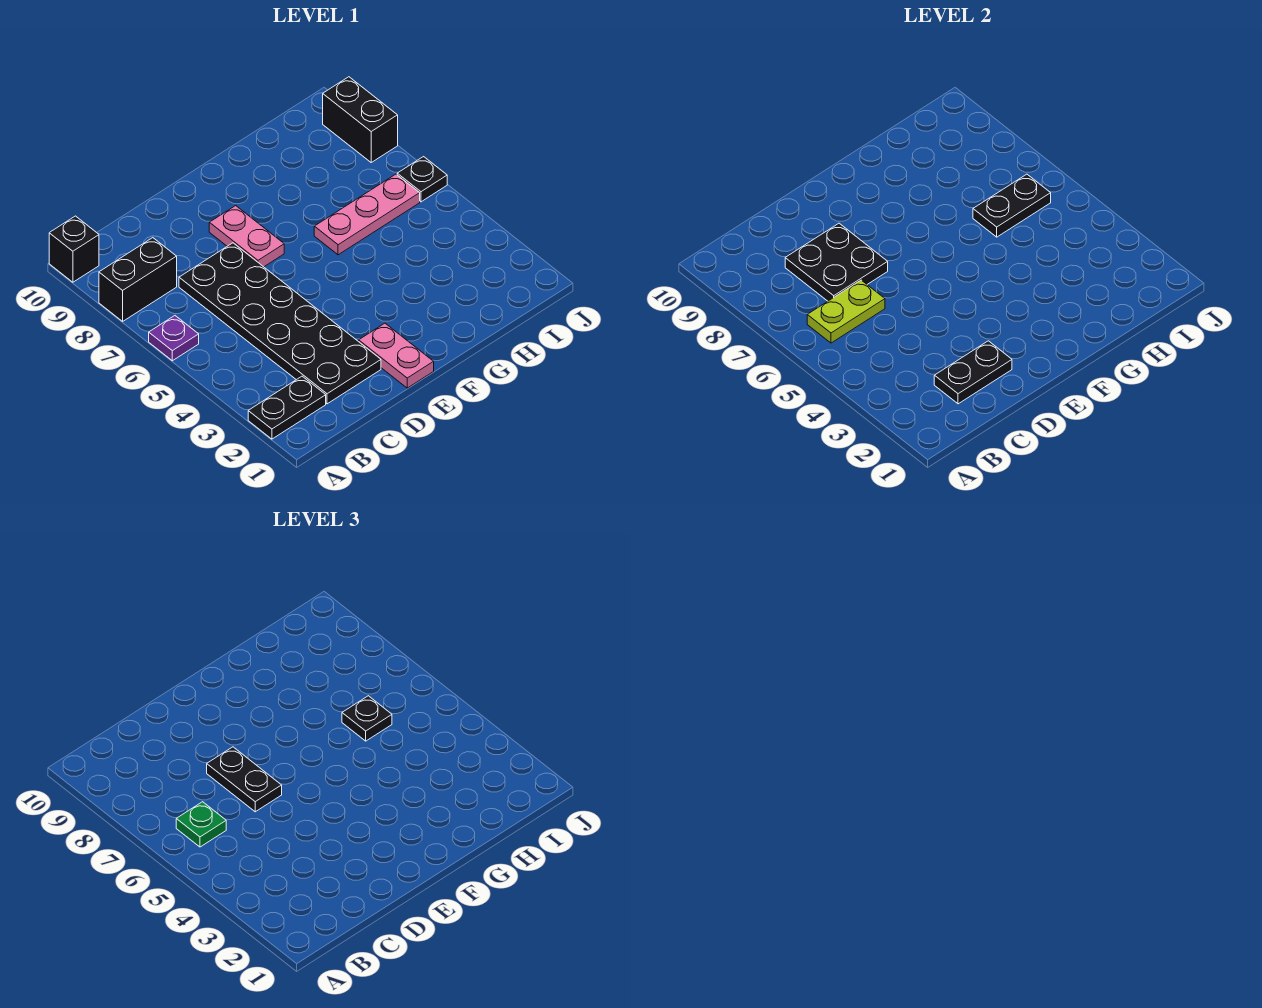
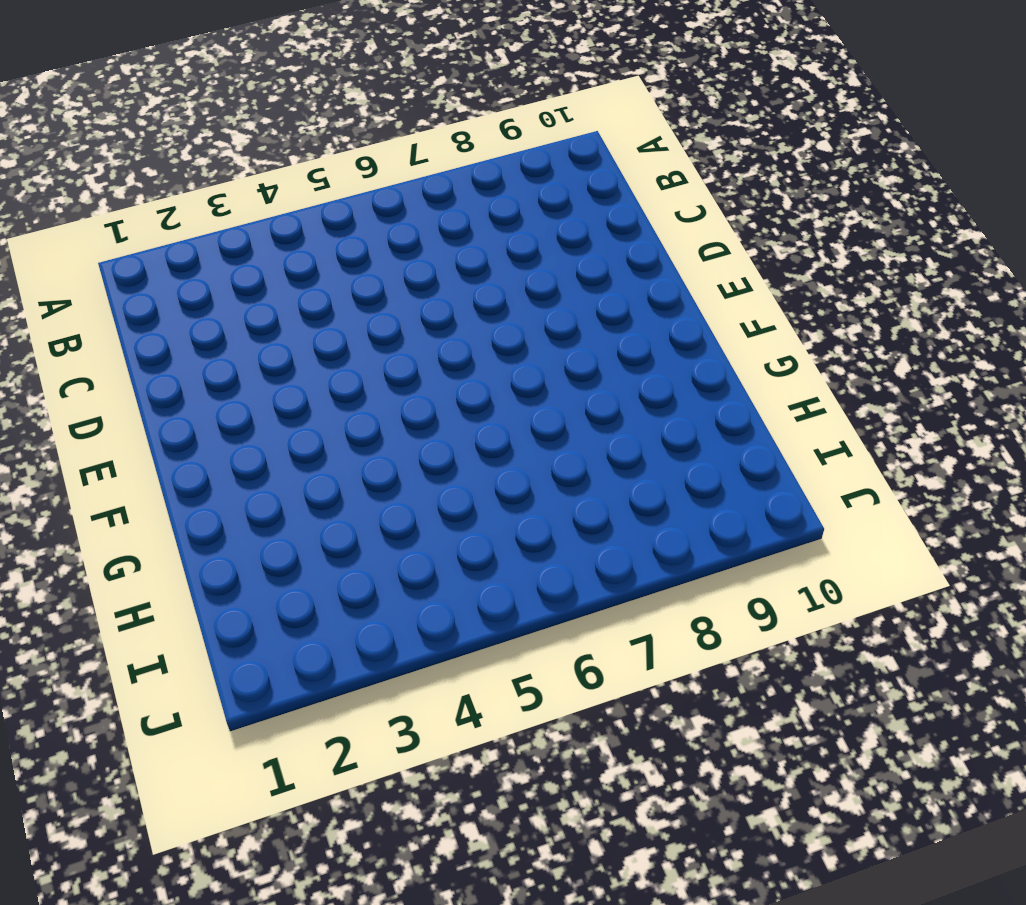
none -> black plate A2:B2 level 1
none -> purple plate A6 level 1
none -> black brick A8:B8 level 1

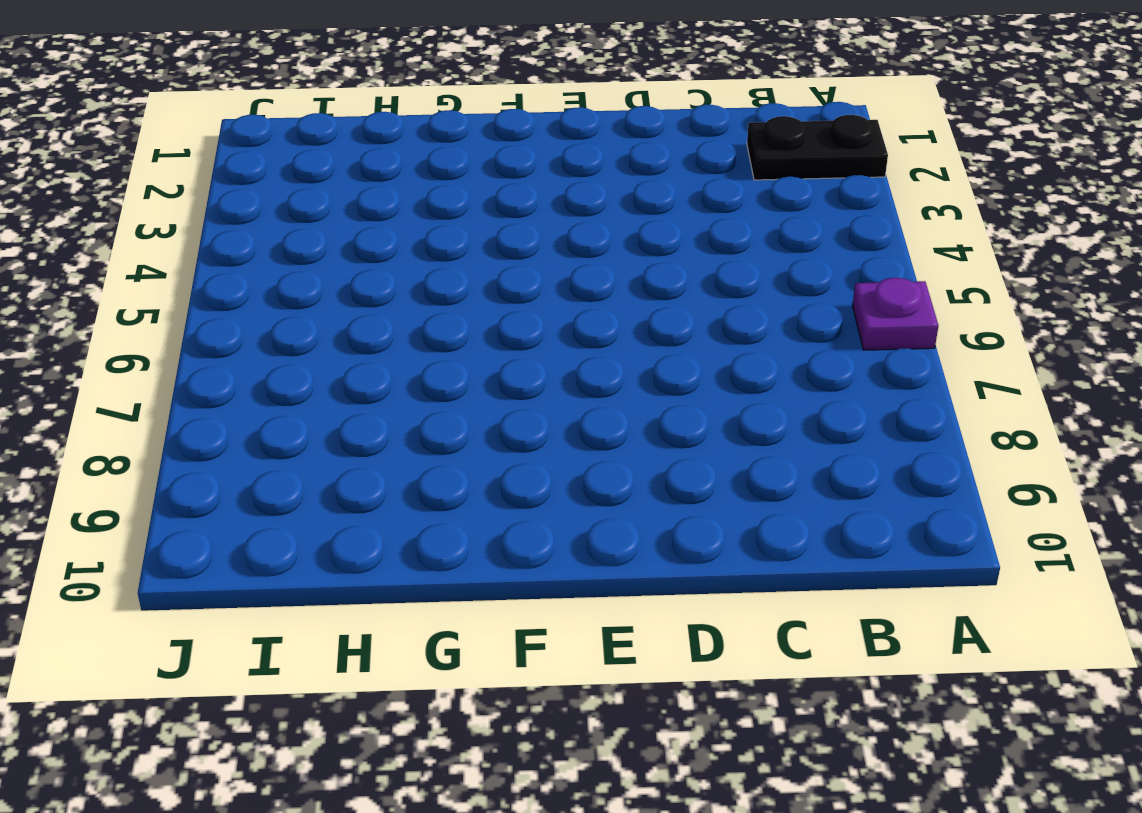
none -> black brick A8:B8 level 1
none -> black brick A10 level 1
none -> black plate C2:D7 level 1

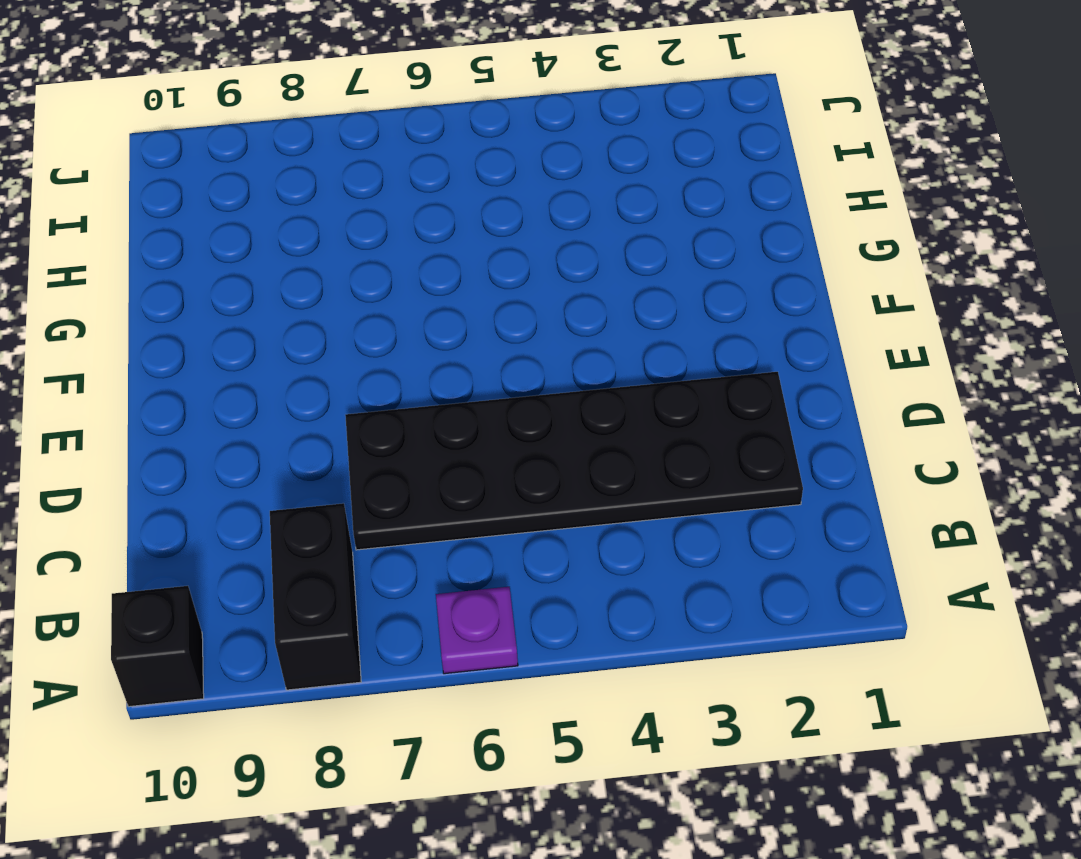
none -> black plate A2:B2 level 1
none -> pink plate E1:E2 level 1
none -> pink plate E7:E8 level 1

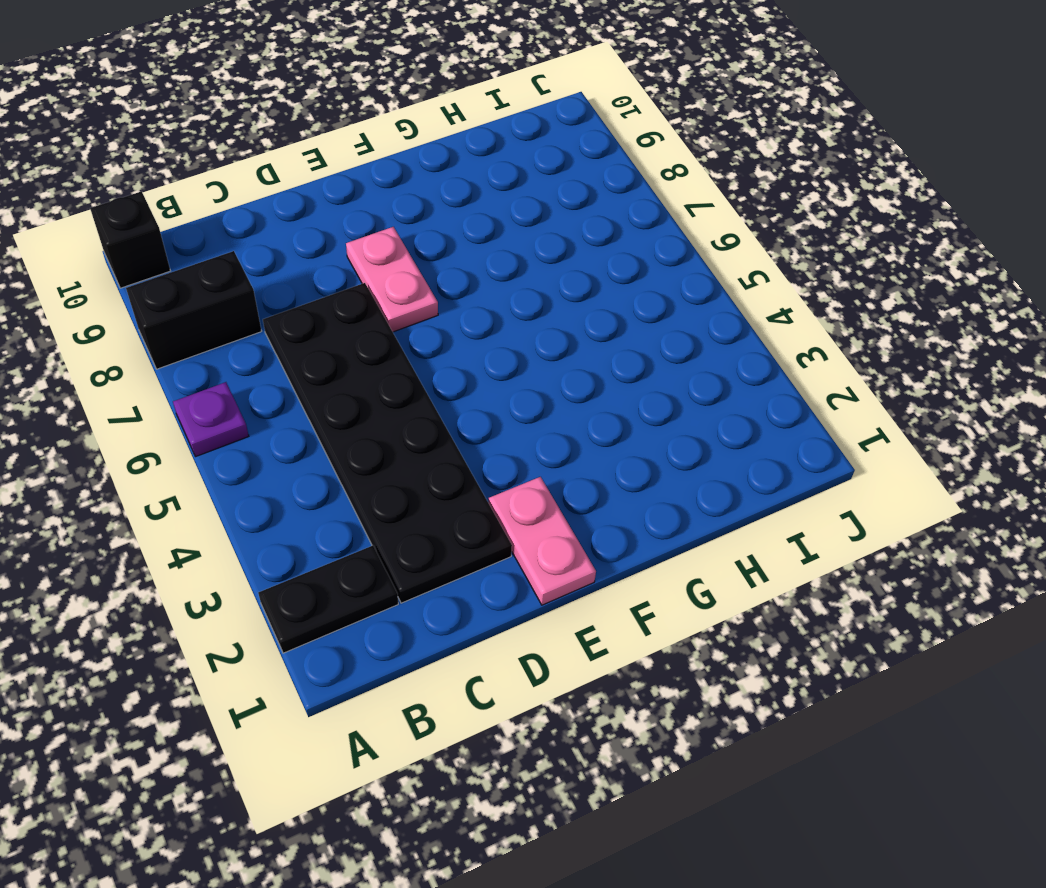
none -> pink plate G6:I6 level 1
none -> black plate J6 level 1
none -> black brick J8:J9 level 1

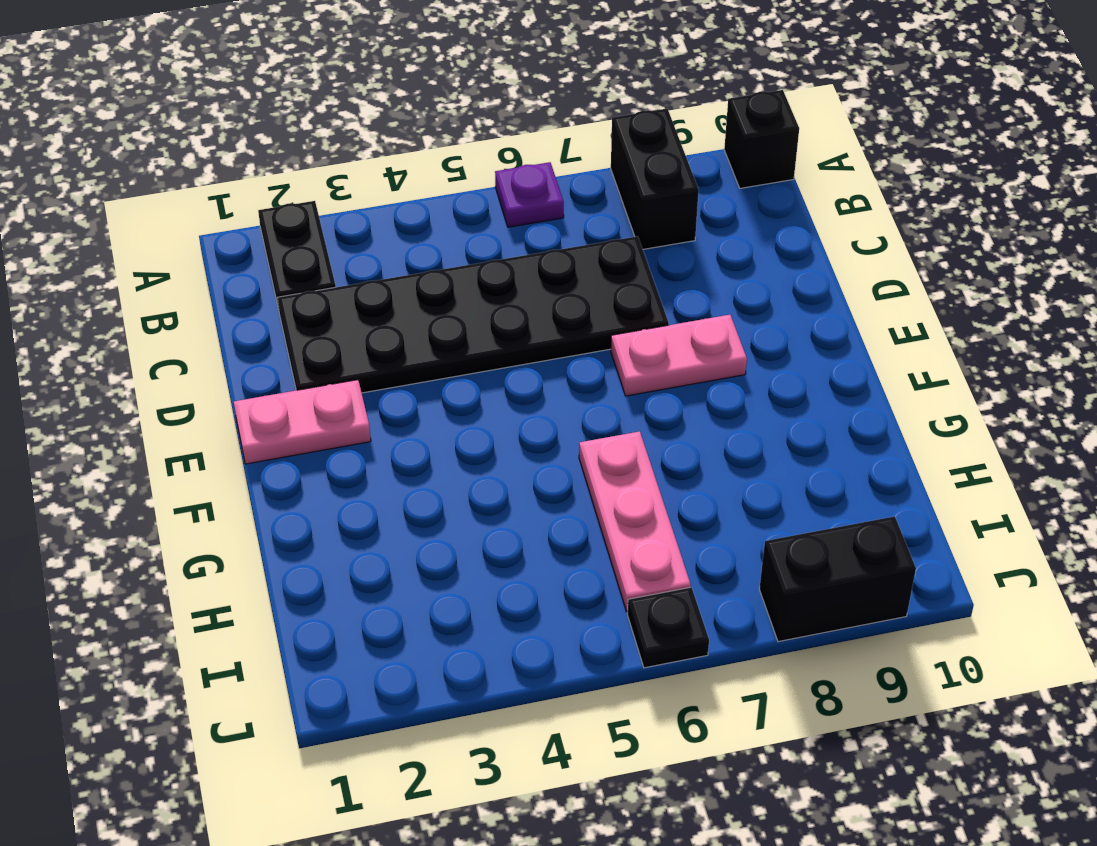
none -> lime plate B6:C6 level 2
none -> black plate C2:D2 level 2
none -> black plate C7:D8 level 2

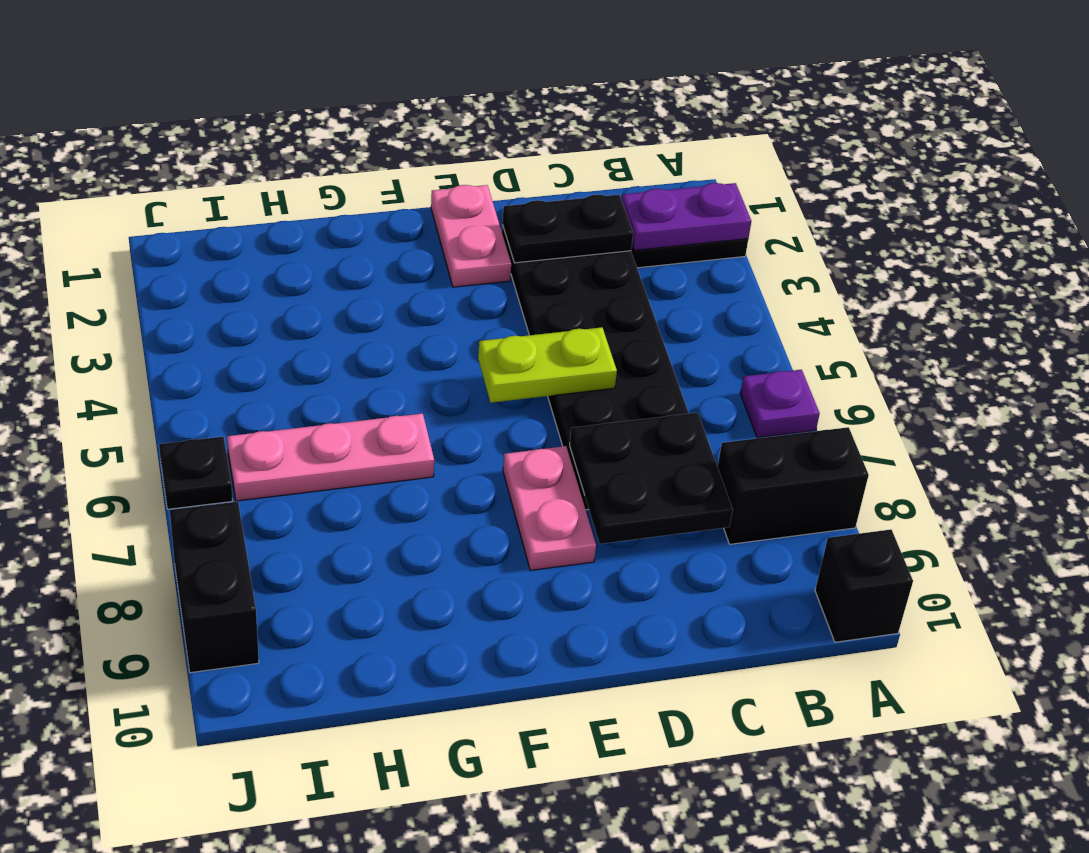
purple plate A2:B2 level 2 -> none
lime plate D5:E5 level 2 -> lime plate B6:C6 level 2
none -> black plate H6:I6 level 2
none -> green plate B6 level 3
none -> black plate D6:D7 level 3

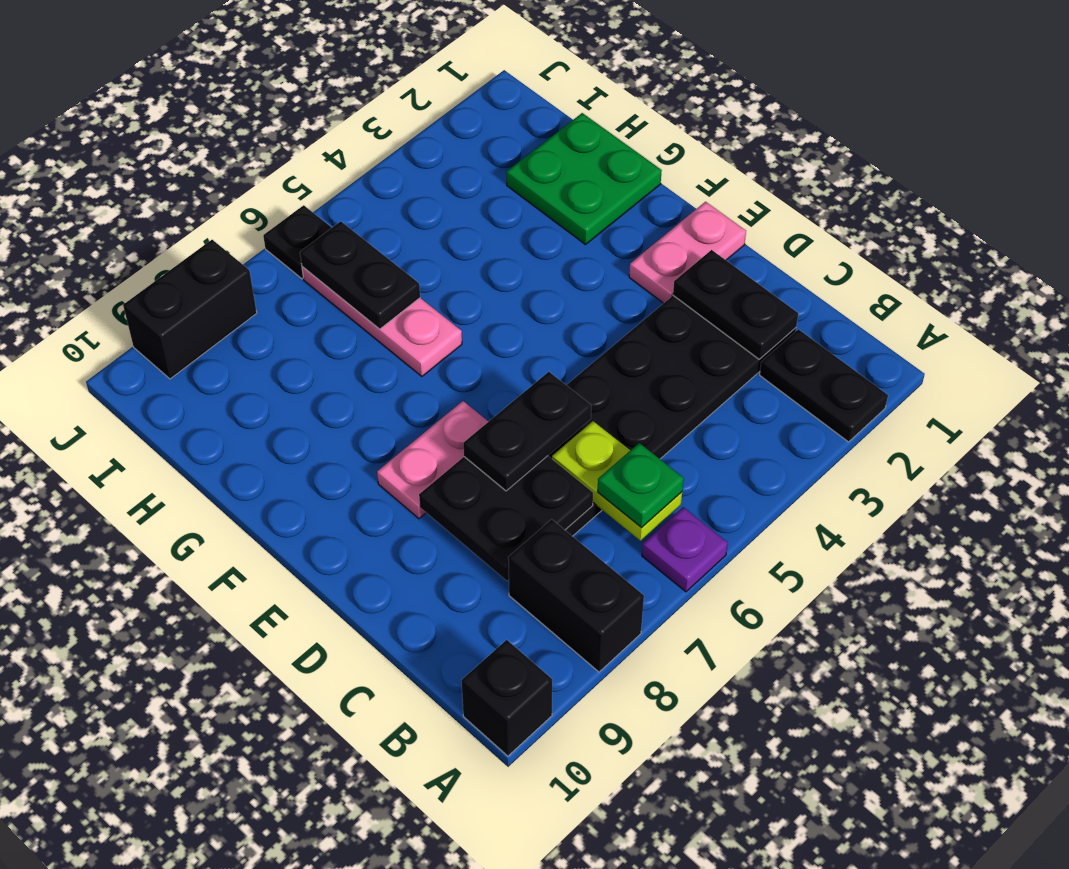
green plate G1:H2 level 1 -> none
none -> black plate H6 level 3

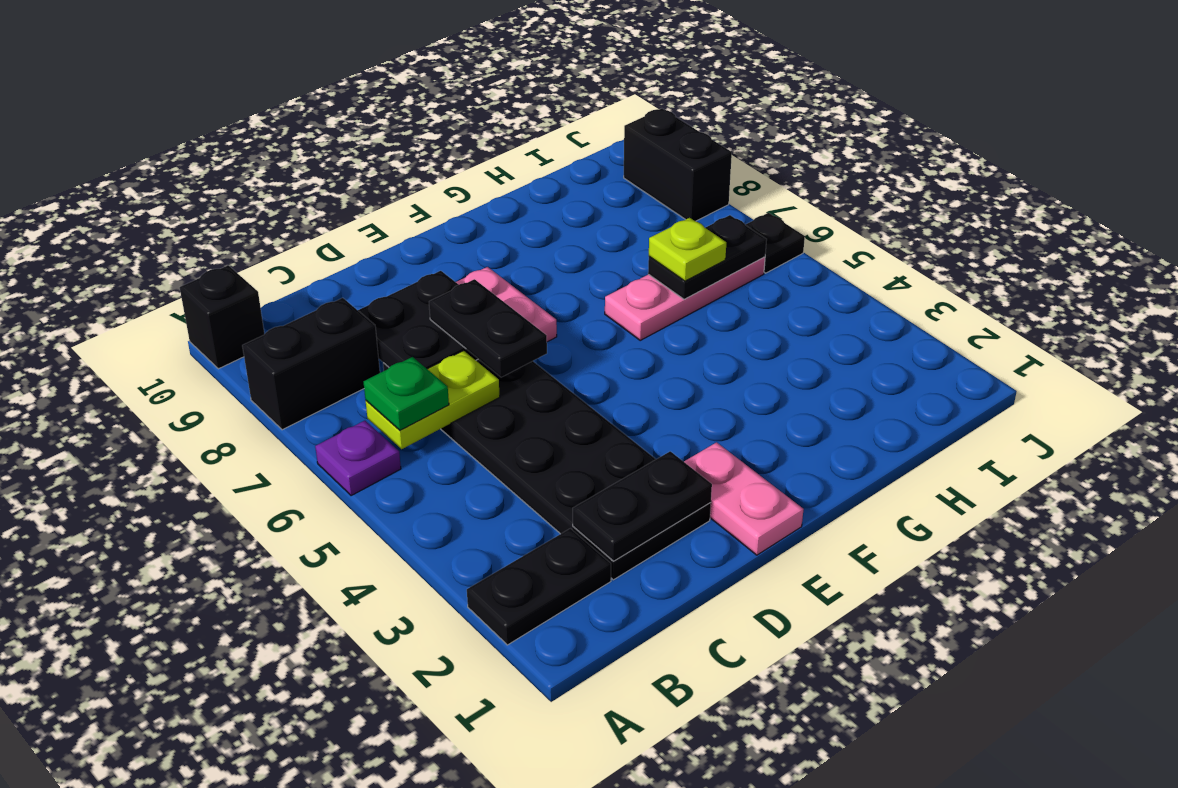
lime plate H6 level 3 -> black plate H6 level 3

